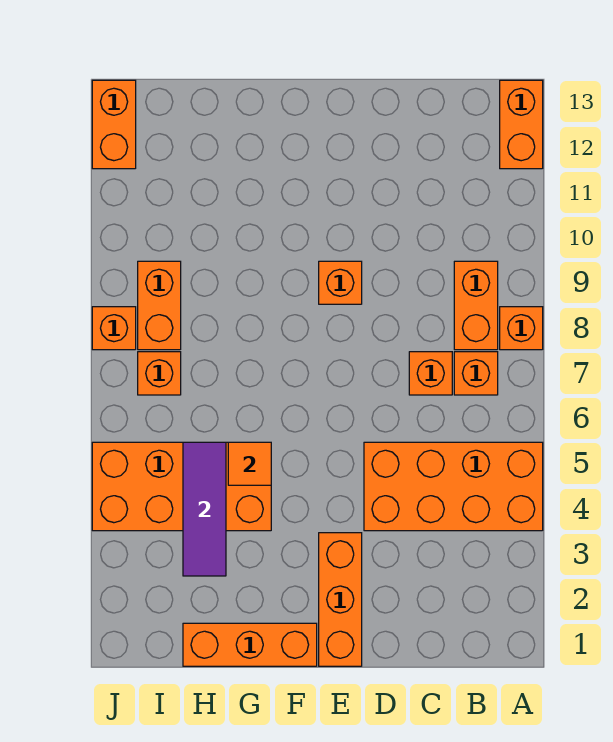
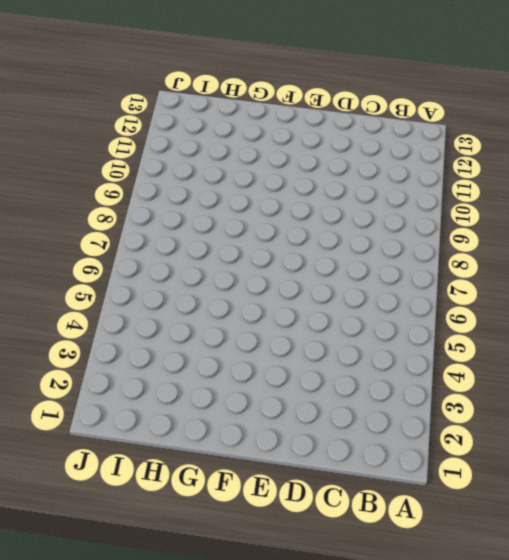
none -> orange brick A4:D5 level 1
none -> orange brick A8 level 1
none -> orange brick A12:A13 level 1

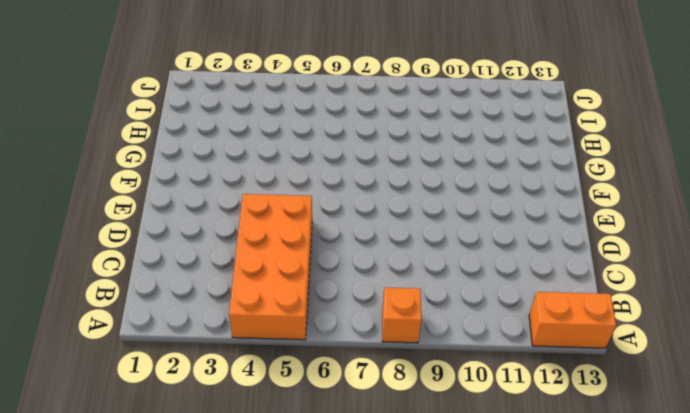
none -> orange brick B7 level 1
none -> orange brick B8:B9 level 1
none -> orange brick C7 level 1

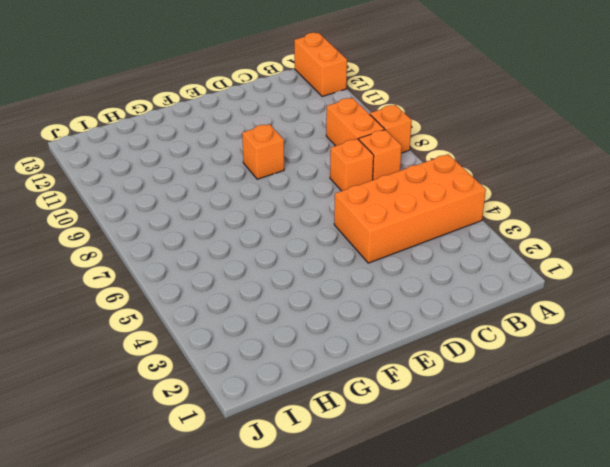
none -> orange brick E1:E3 level 1
none -> orange brick F1:H1 level 1
none -> orange brick G4:J5 level 1

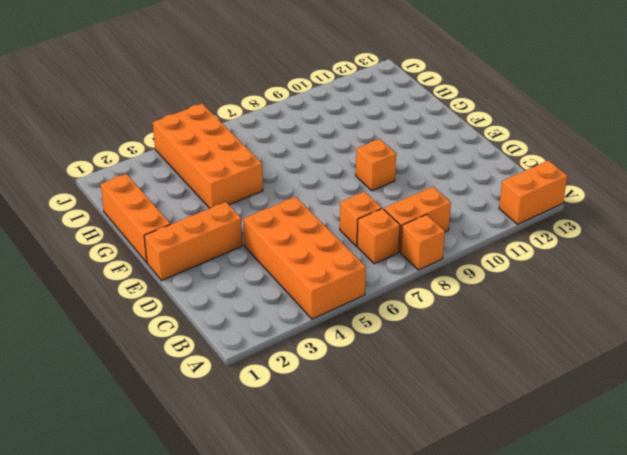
none -> orange brick I7 level 1
none -> orange brick I8:I9 level 1
none -> orange brick J8 level 1

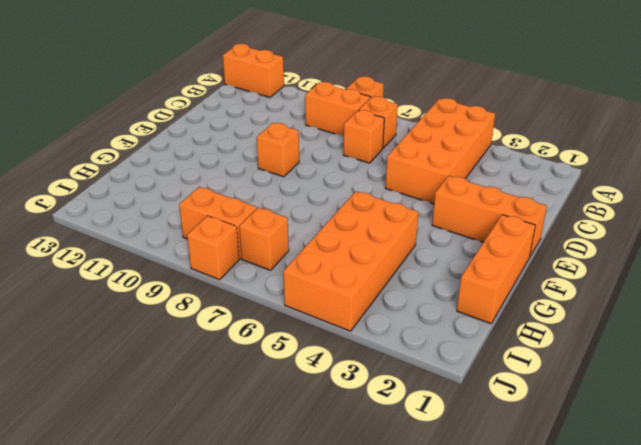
none -> orange brick J12:J13 level 1
none -> orange tile G5 level 2
none -> purple tile H3:H5 level 2

